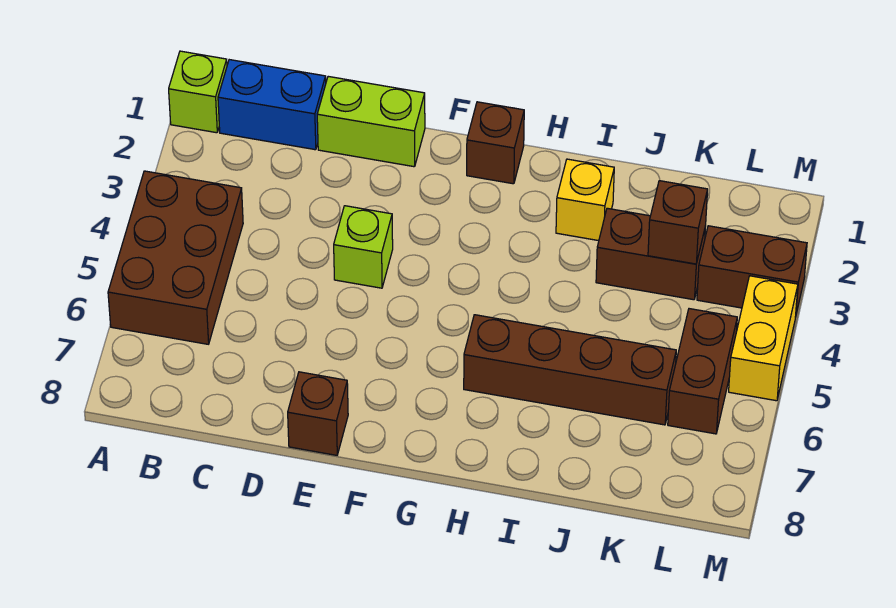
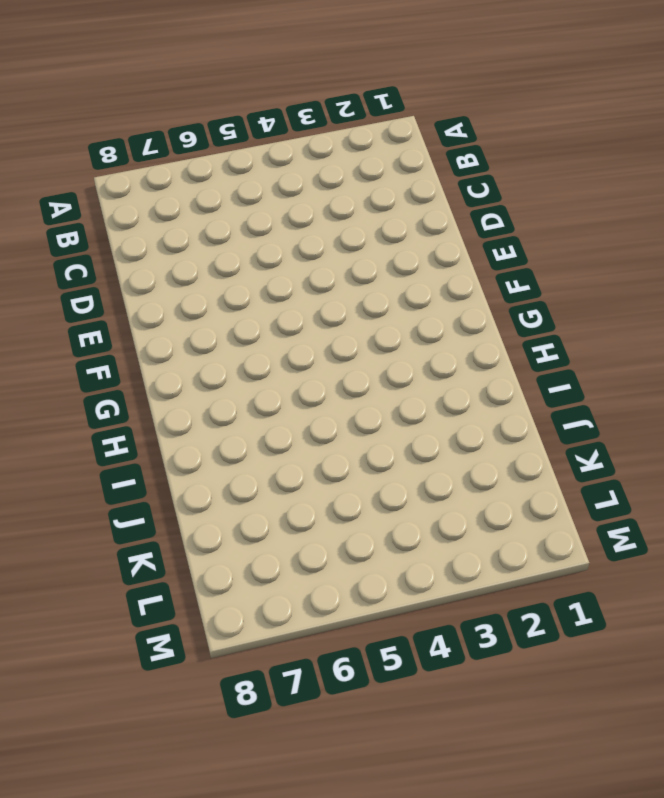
none -> lime brick A1 level 1
none -> brown brick A4:B6 level 1
none -> blue brick B1:C1 level 1

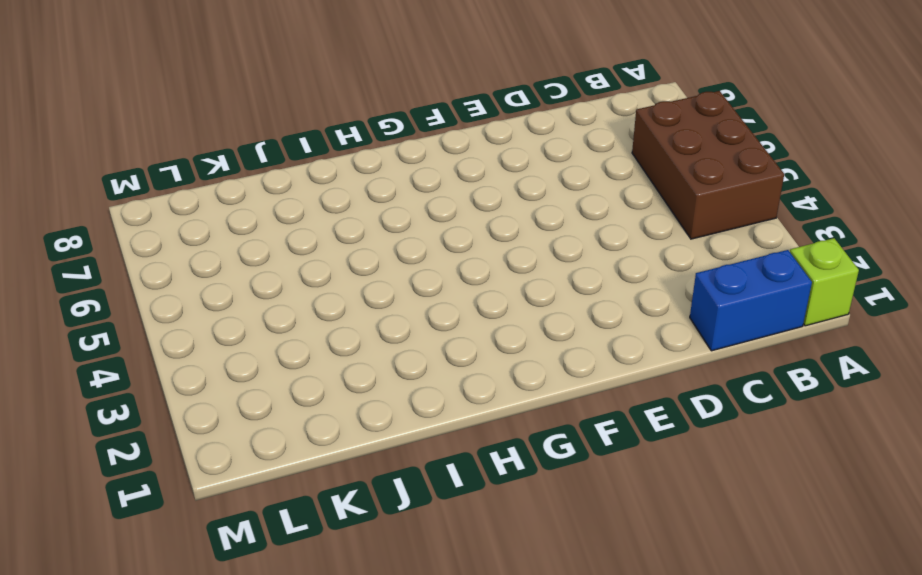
none -> lime brick D1:E1 level 1
none -> lime brick E4 level 1
none -> brown brick E8 level 1

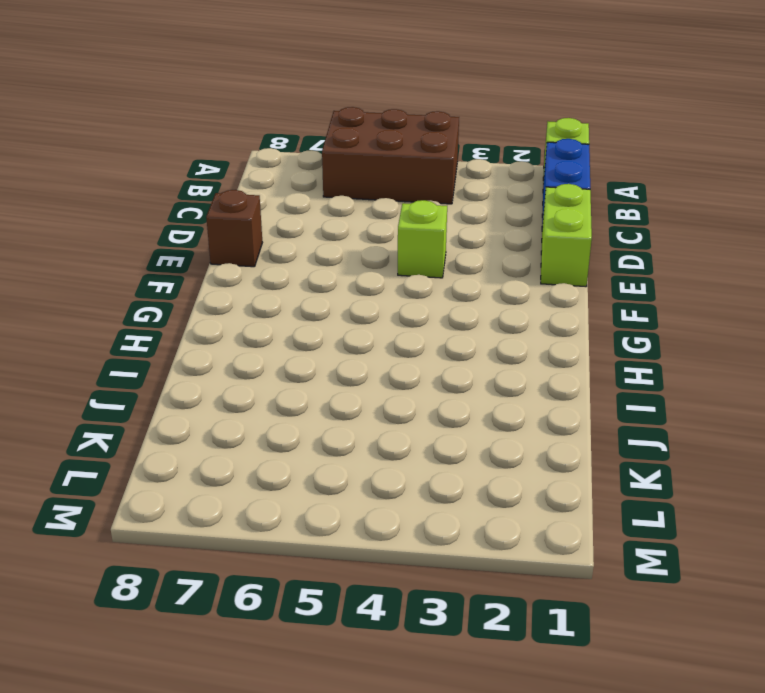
none -> brown brick G1 level 1
none -> brown brick H6:K6 level 1
none -> yellow brick I2 level 1

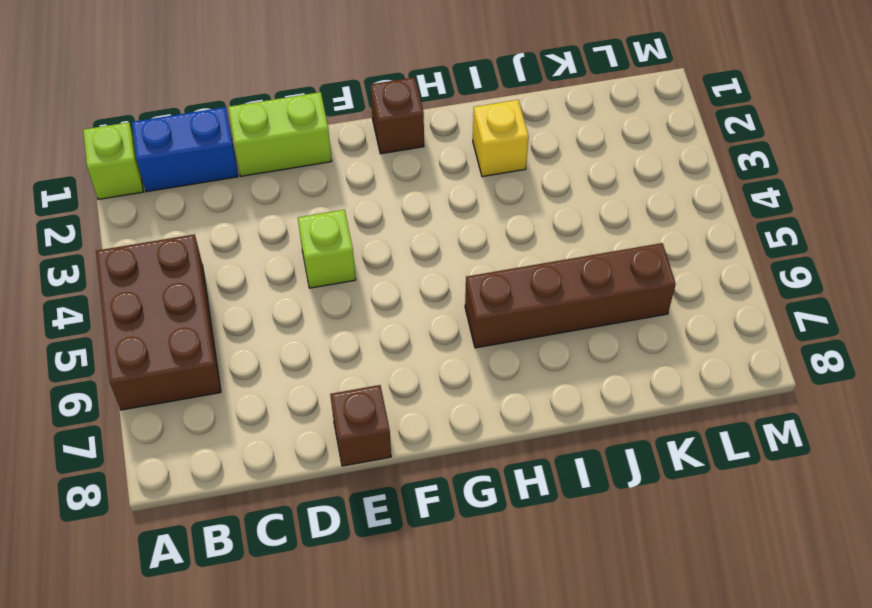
none -> brown brick J3:K3 level 1
none -> brown brick L3:M3 level 1
none -> brown brick L5:L6 level 1

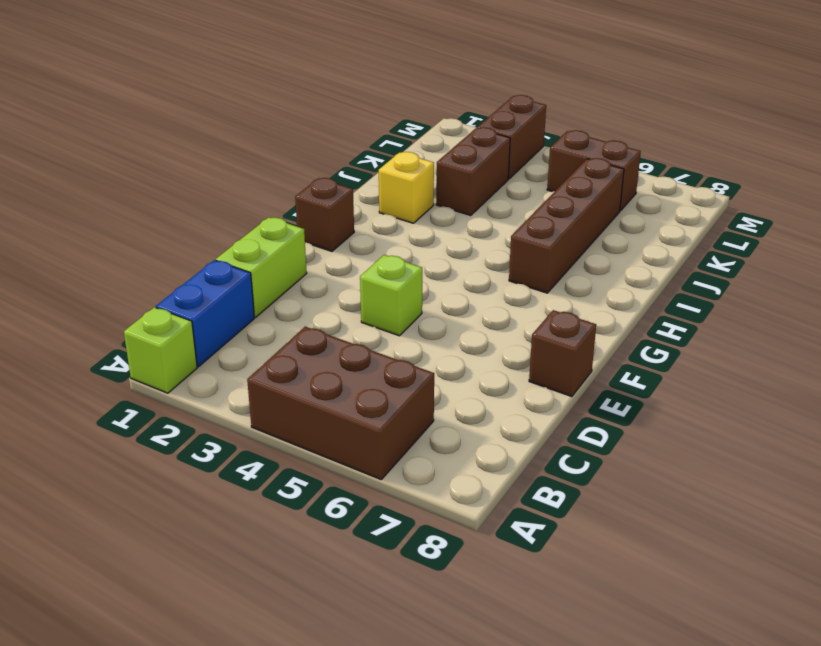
none -> yellow brick M4:M5 level 1
none -> brown brick K3 level 2

